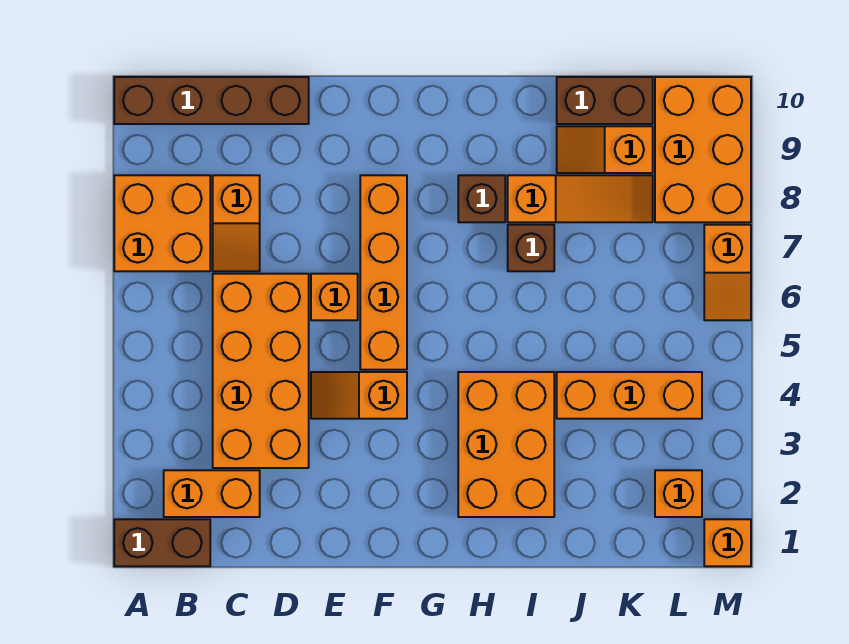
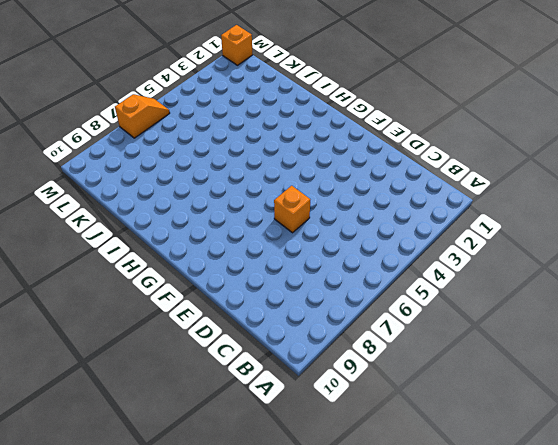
none -> brown brick A1:B1 level 1
none -> orange brick A7:B8 level 1
none -> brown brick A10:D10 level 1

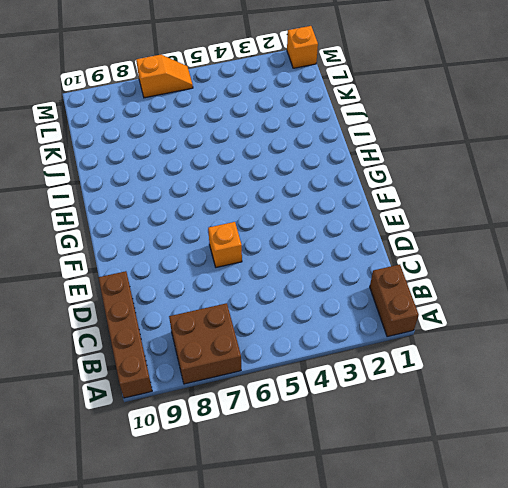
brown brick A7:B8 level 1 -> orange brick A7:B8 level 1
none -> orange brick B2:C2 level 1
none -> orange brick C3:D6 level 1
none -> orange slope C7:C8 level 1 top 8

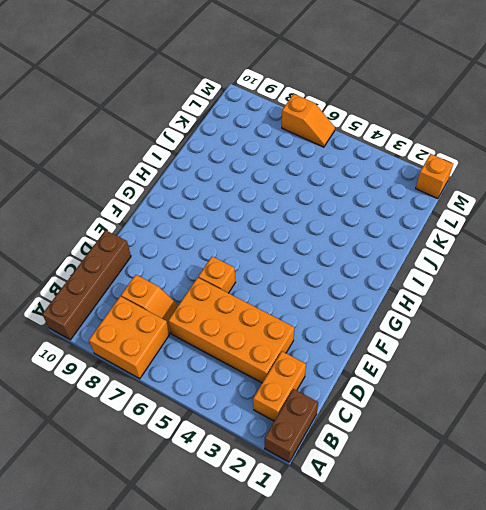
none -> orange slope E4:F4 level 1 top F
none -> orange brick F5:F8 level 1
none -> orange brick H2:I4 level 1

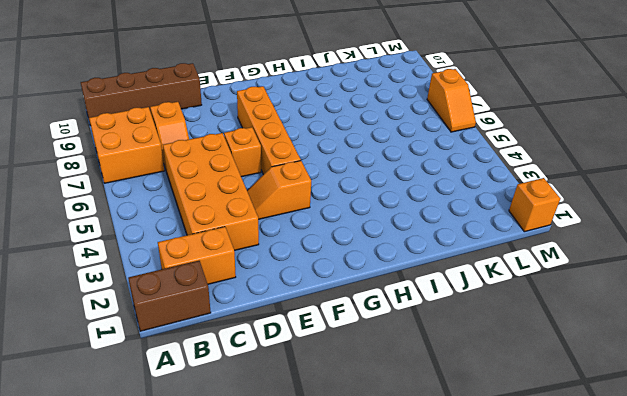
none -> orange brick H2:I4 level 1
none -> brown brick H8 level 1
none -> brown brick I7 level 1

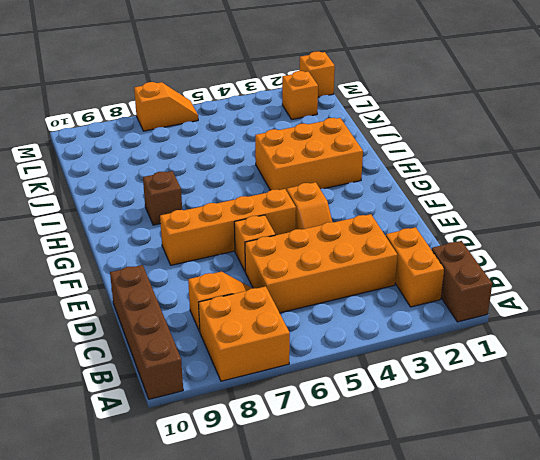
none -> brown brick I7 level 1
none -> orange slope I8:K8 level 1 top I
none -> orange brick J4:L4 level 1

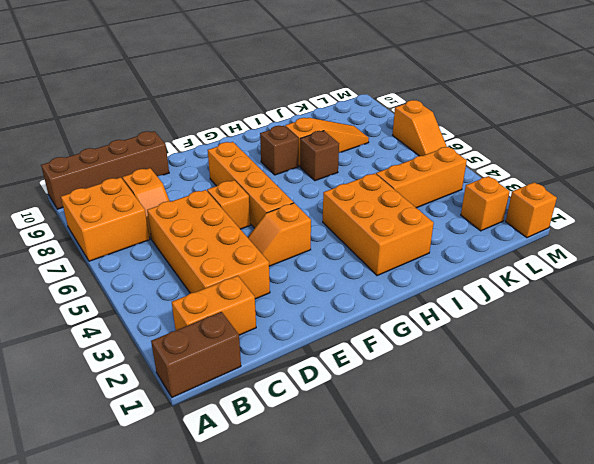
none -> orange slope J9:K9 level 1 top K
none -> brown brick J10:K10 level 1
none -> orange brick L8:M10 level 1

